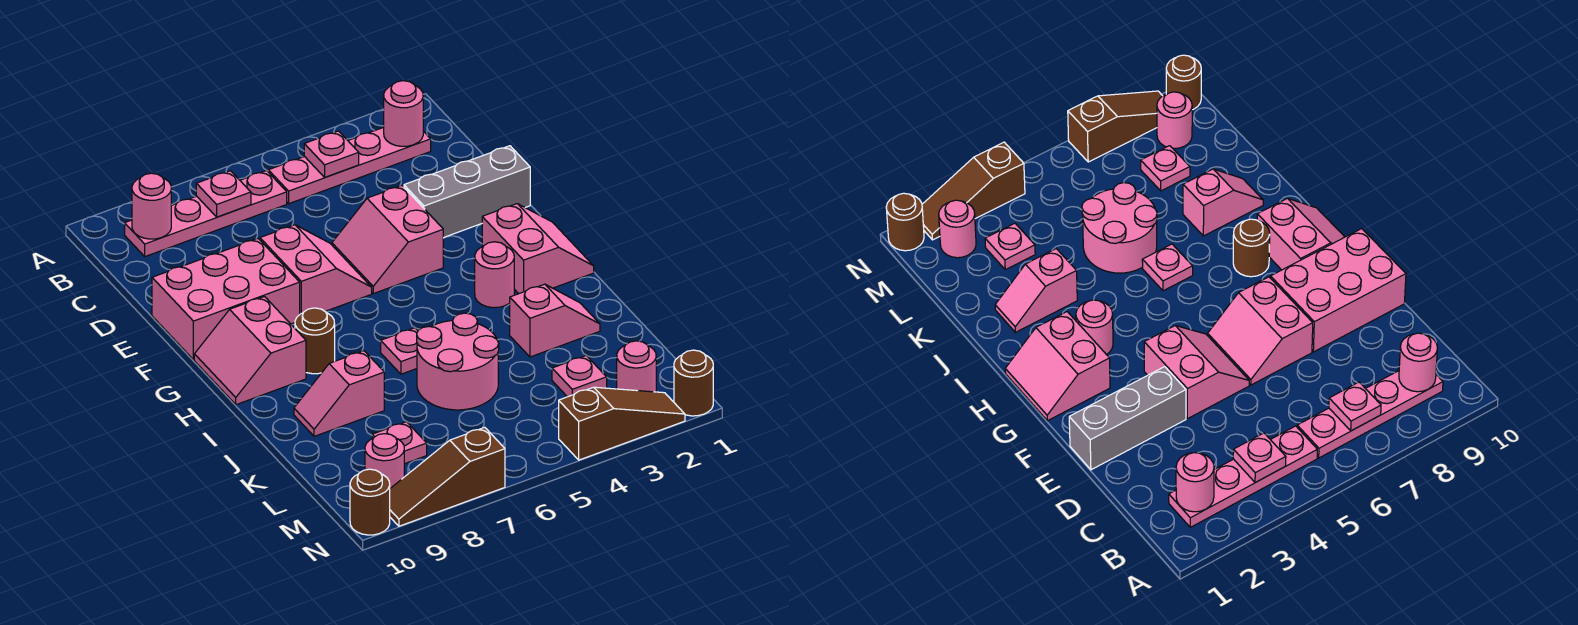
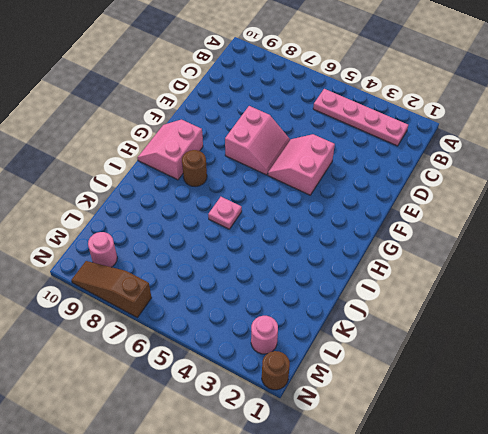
none -> pink plate B6:B9 level 1
none -> grey brick E1:E3 level 1
none -> pink brick E8:F10 level 1

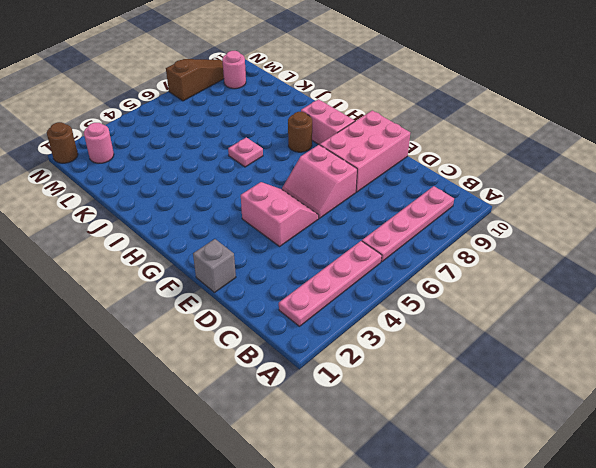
grey brick E1 level 1 -> grey brick E1:E3 level 1
none -> pink slope G1:H2 level 1 top 2
none -> pink round brick H3 level 1
none -> pink slope J2:J3 level 1 top 3

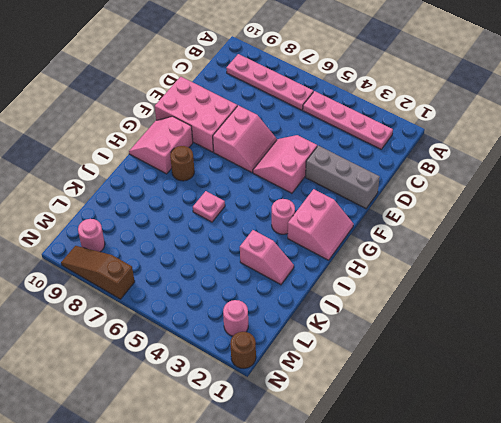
none -> pink round brick J5:K6 level 1
none -> pink slope J8:J9 level 1 top 8
none -> pink plate L3 level 1

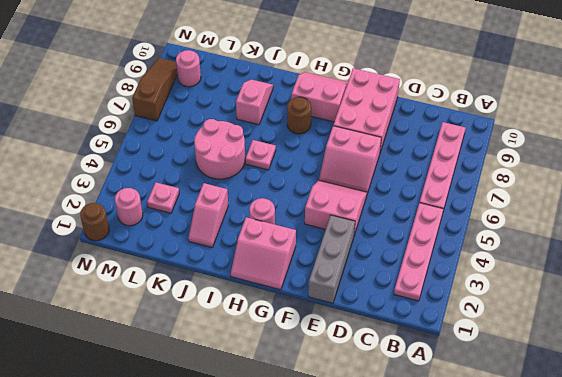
none -> pink plate L8 level 1
none -> brown slope N2:N4 level 1 top 4
none -> brown round brick N10 level 1

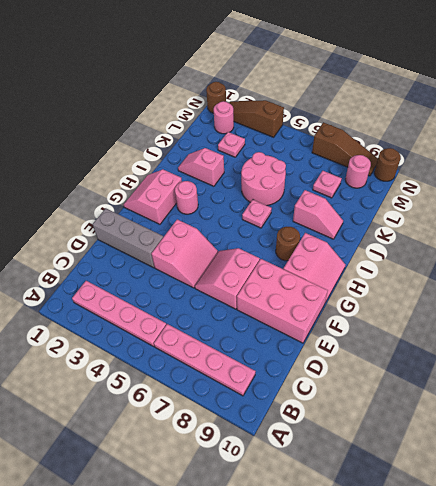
none -> pink round brick B2 level 2
none -> pink plate B4 level 2
none -> pink plate B7 level 2

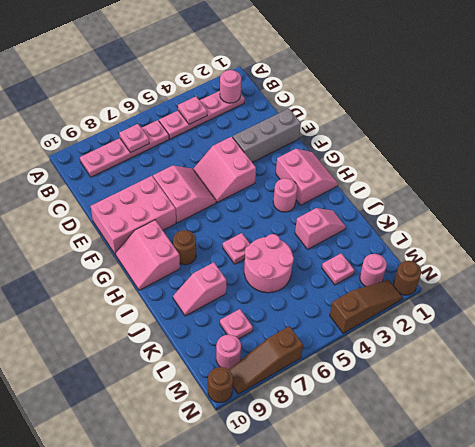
none -> pink round brick B9 level 2

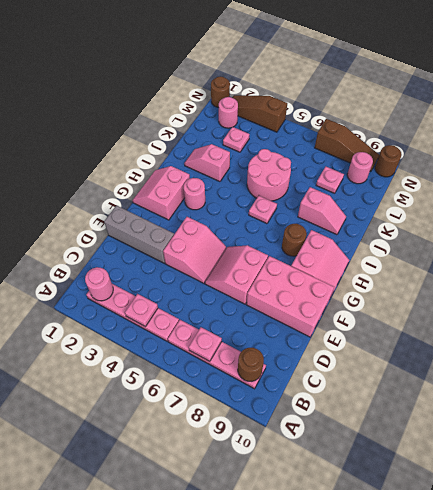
brown round brick B9 level 2 -> pink round brick B9 level 2

